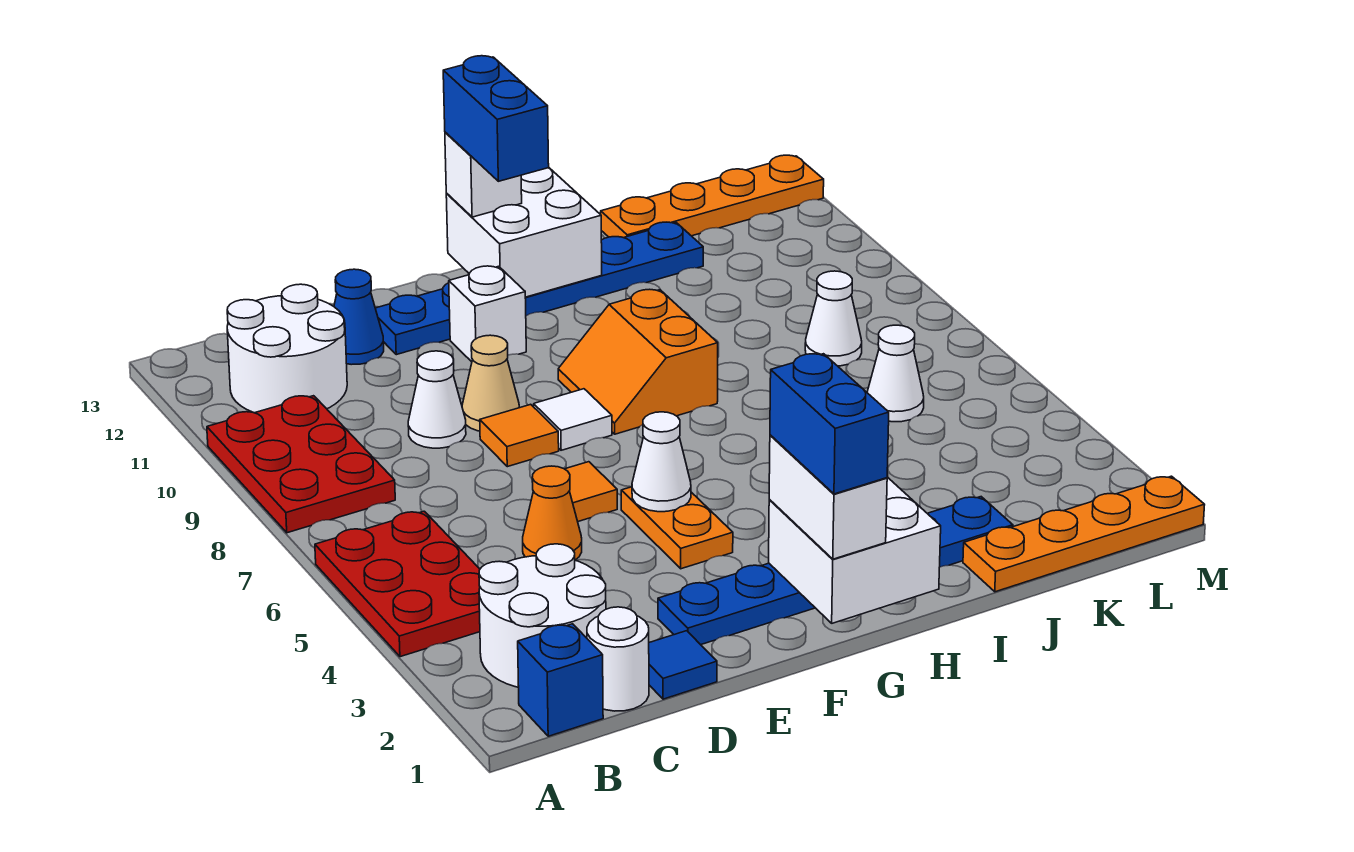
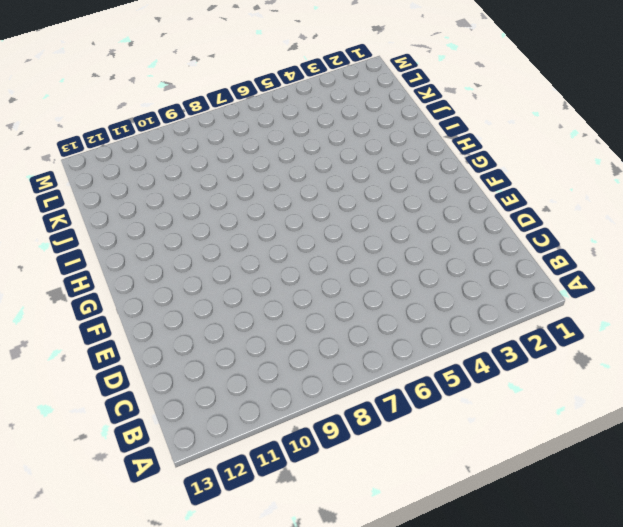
none -> red plate A4:B6 level 1
none -> red plate A8:B10 level 1
none -> blue brick B1 level 1
none -> white round brick B2:C3 level 1

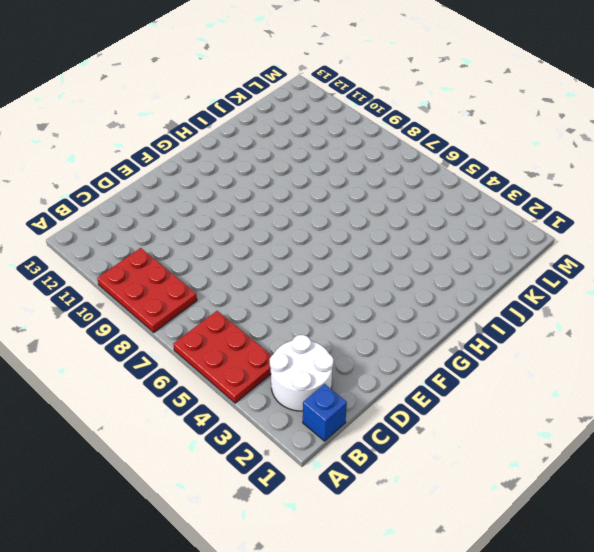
none -> white round brick B11:C12 level 1
none -> white round brick C1 level 1
none -> blue tile D1 level 1
none -> orange cone D5 level 1

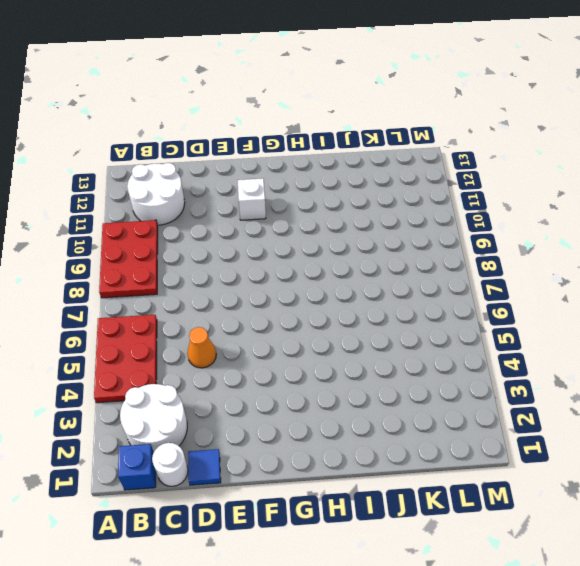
none -> white cone D9 level 1
none -> blue cone D12 level 1
none -> blue plate E2:J2 level 1
none -> orange tile E6 level 1

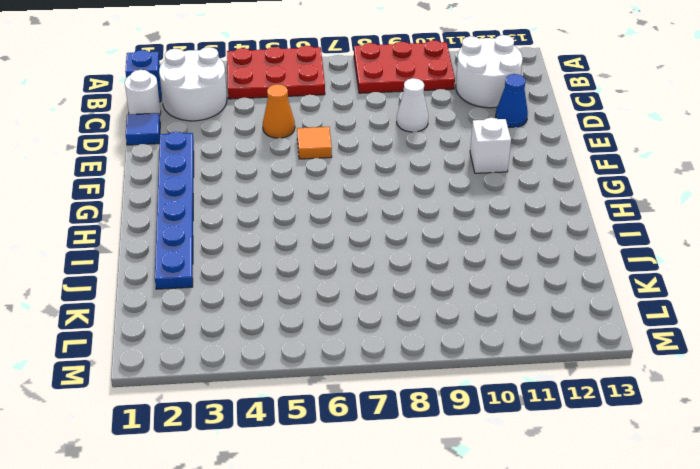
none -> orange tile E8 level 1
none -> tan cone E9 level 1
none -> blue plate E12:J12 level 1
none -> orange plate F4:F5 level 1

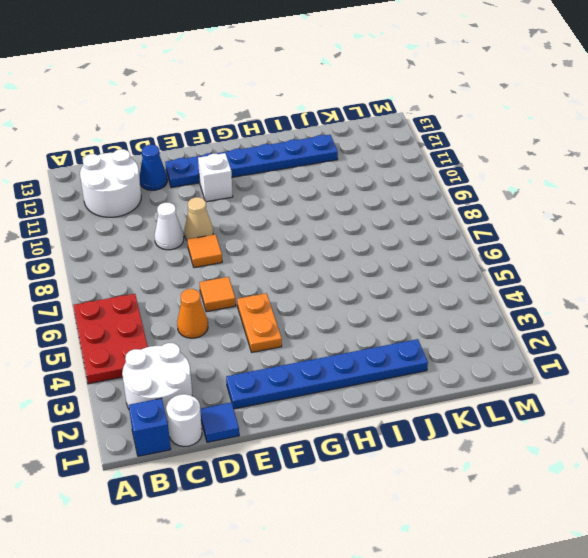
none -> red plate A8:B10 level 1
none -> white tile F8 level 1
none -> orange slope G8:H9 level 1 top H
none -> orange plate J1:M1 level 1

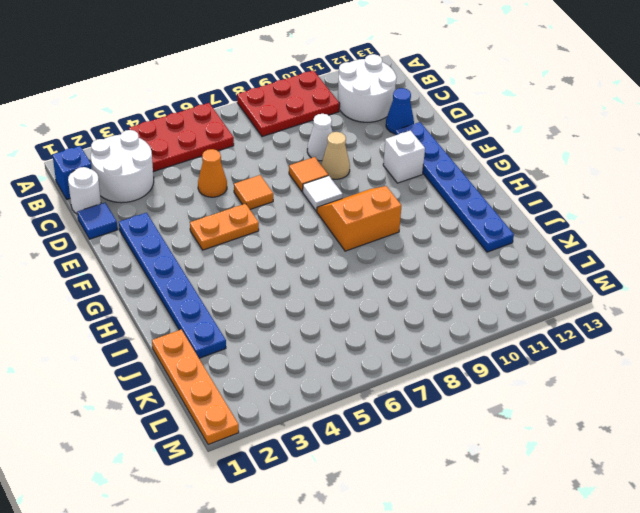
none -> orange plate J13:M13 level 1
none -> white cone K6 level 1
none -> white cone K8 level 1
none -> white cone F5 level 2

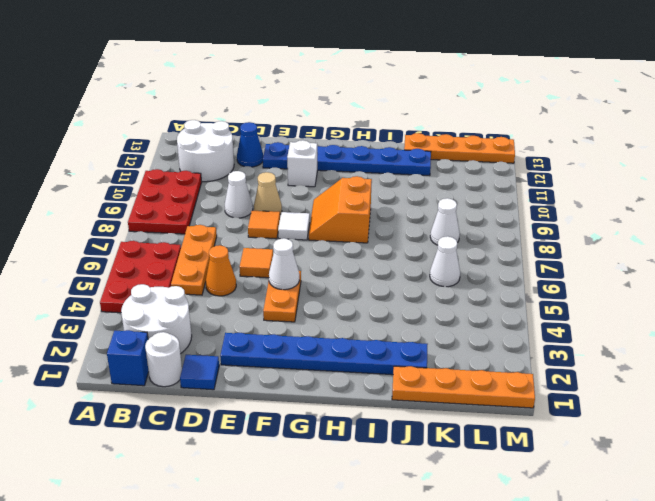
orange plate C5:C7 level 1 -> none
none -> white brick G1:H2 level 2
none -> white brick G12:H13 level 2
none -> white brick G1:G2 level 3
none -> white brick G13 level 3

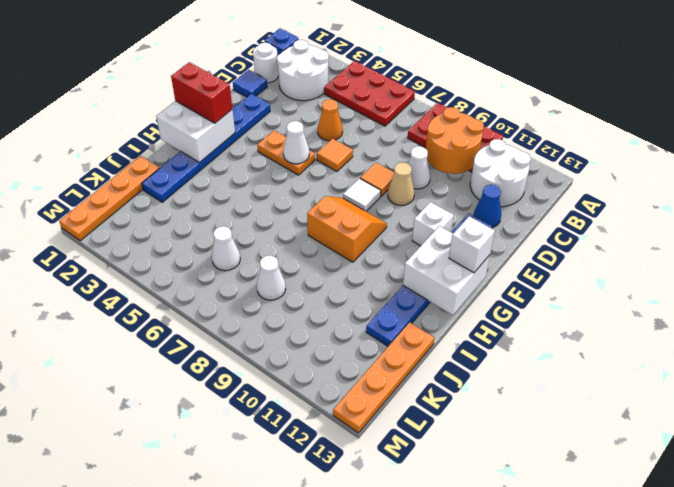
orange round brick B9:C10 level 2 -> none
red brick G1:G2 level 3 -> white brick G1:G2 level 3
none -> blue brick G1:G2 level 4
none -> blue brick G12:G13 level 4

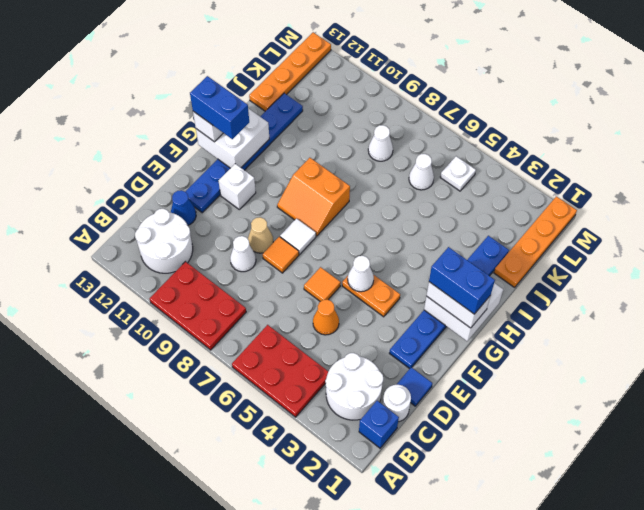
white plate L5 level 1 -> none

